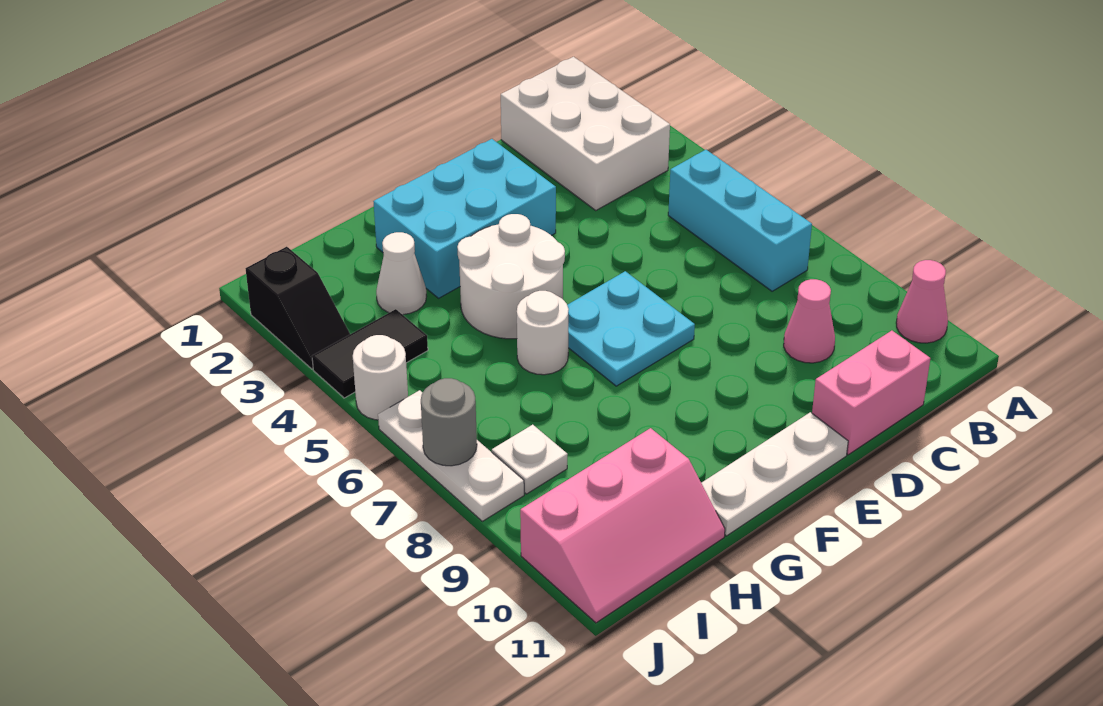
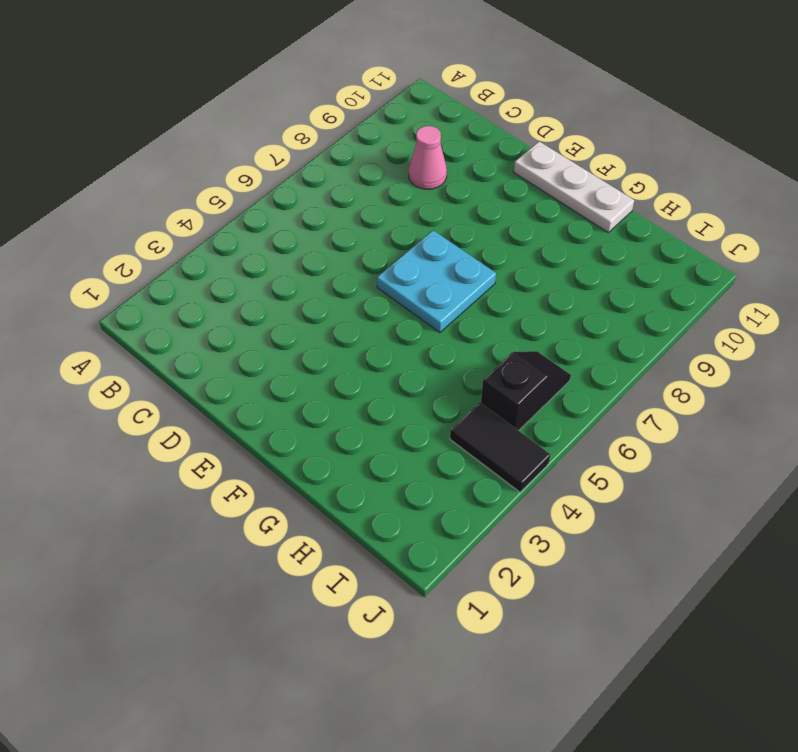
black slope I5:I6 level 1 top 5 -> black slope J2:J3 level 1 top 2
none -> pink cone A10 level 1
none -> white brick B1:C3 level 1
none -> cyan brick B5:B7 level 1

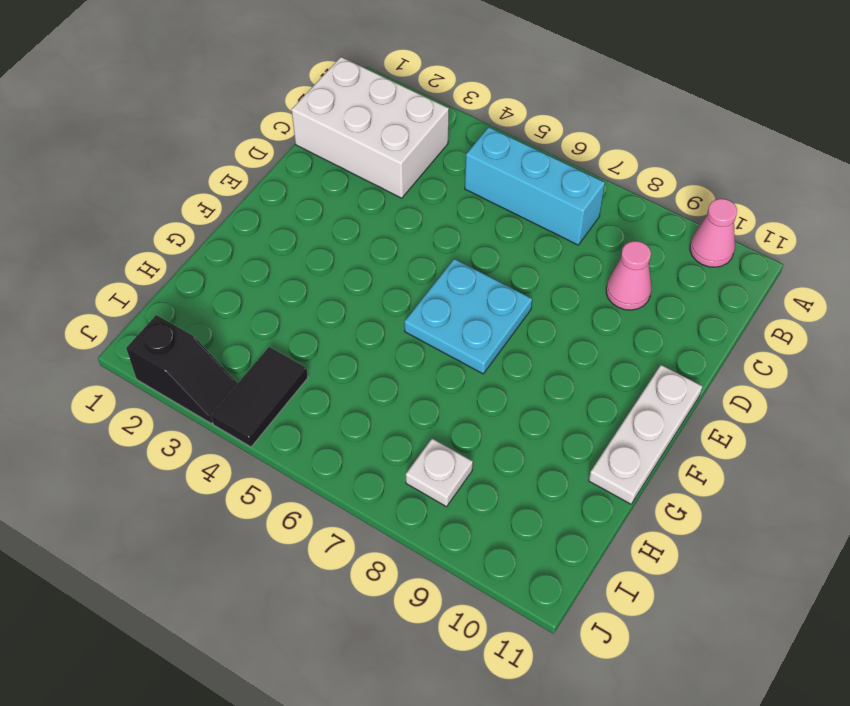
none -> pink brick C11:D11 level 1
none -> cyan brick E2:G3 level 1
none -> white round brick F4:G5 level 1

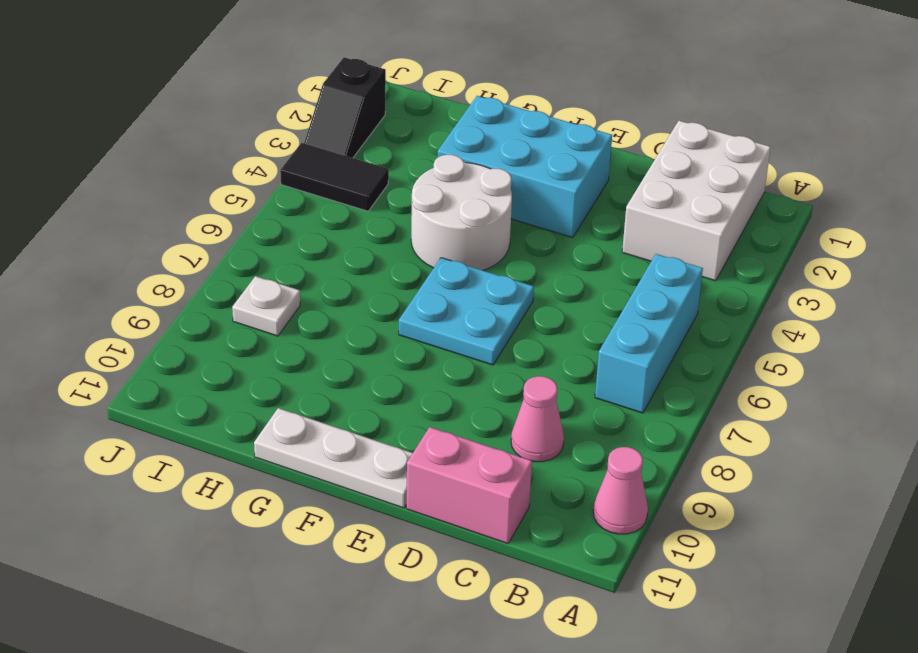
none -> white round brick G6 level 1
none -> white cone H3 level 1
none -> pink slope H10:J11 level 1 top 10

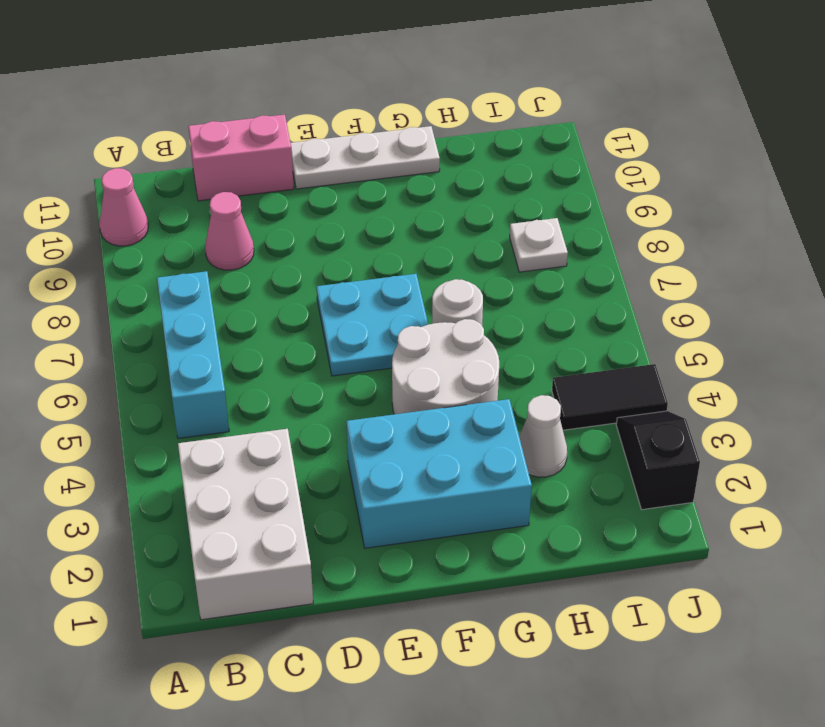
none -> pink slope H10:J11 level 1 top 10
none -> white round brick J5 level 1
none -> white plate J6:J8 level 1

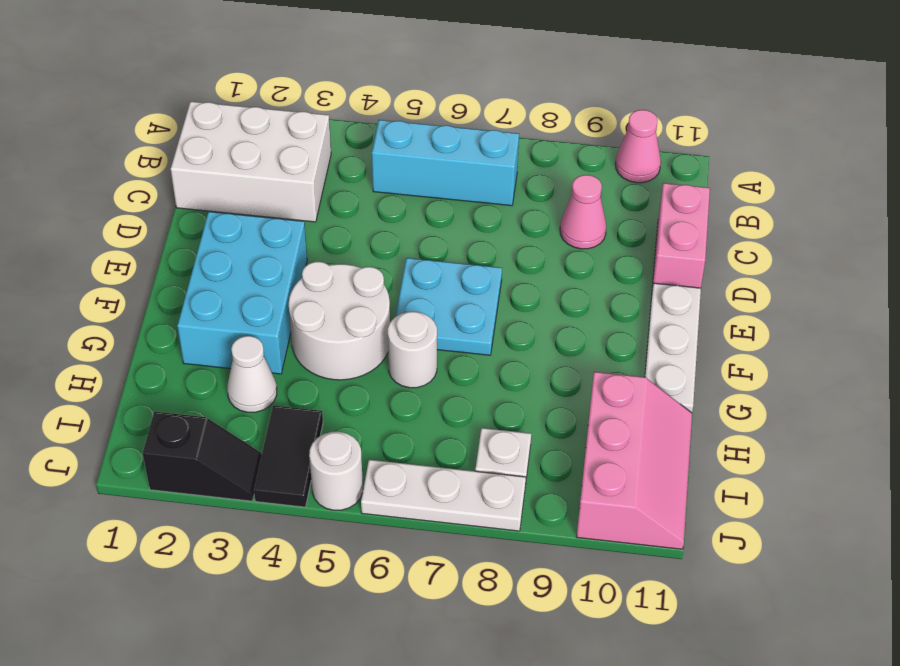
none -> grey round brick J7 level 2

